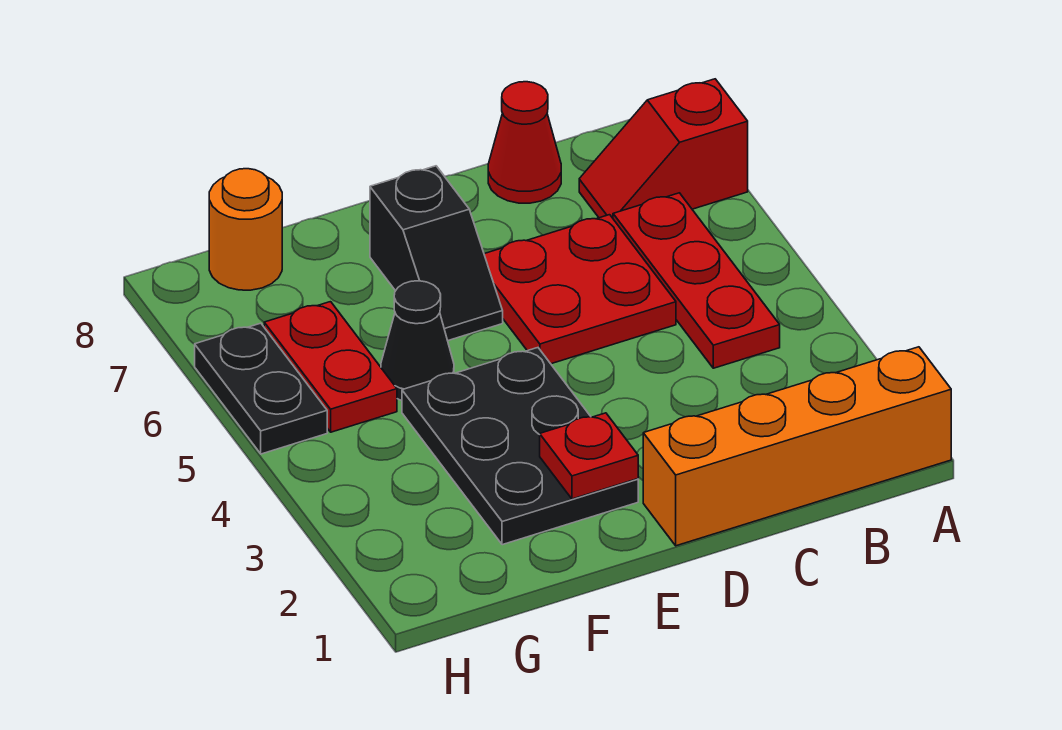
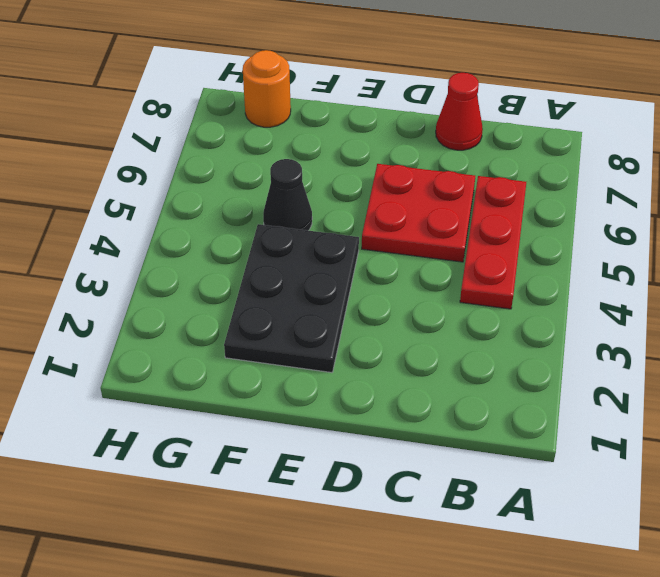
none -> orange brick A1:D1 level 1
none -> red slope A7:B7 level 1 top A
none -> black slope E6:E7 level 1 top 7

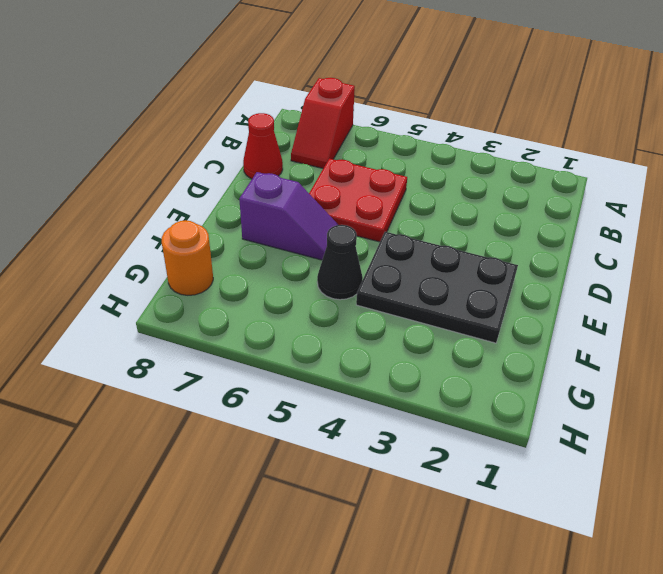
purple slope E6:E7 level 1 top 7 -> black slope E6:E7 level 1 top 7
none -> orange brick A1:D1 level 1
none -> red plate B4:B6 level 1
none -> red plate G5:G6 level 1

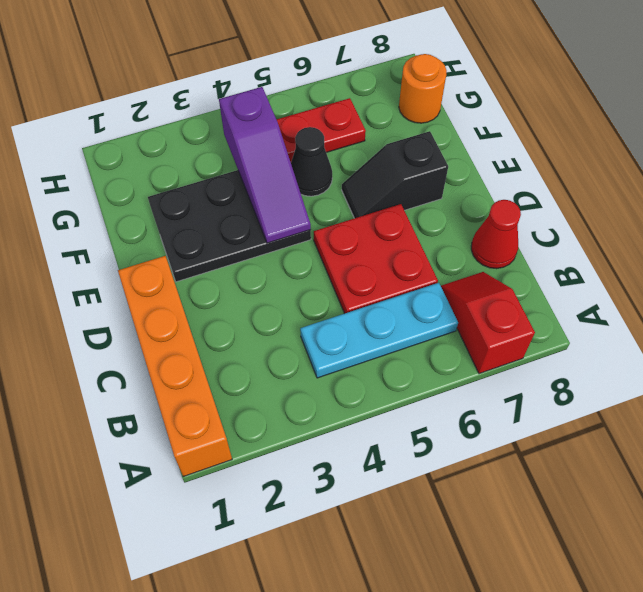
cyan plate B4:B6 level 1 -> red plate B4:B6 level 1
purple slope E4:G4 level 2 top G -> none
none -> black plate H5:H6 level 1
none -> red plate E2 level 2

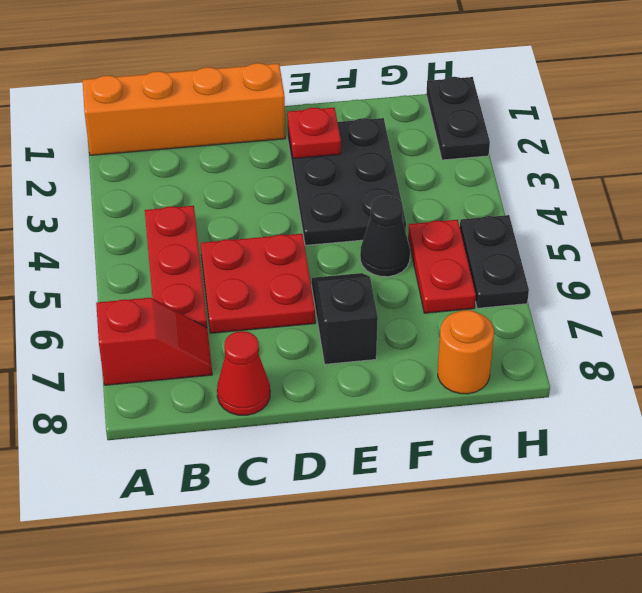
black plate H1:H2 level 1 -> none

